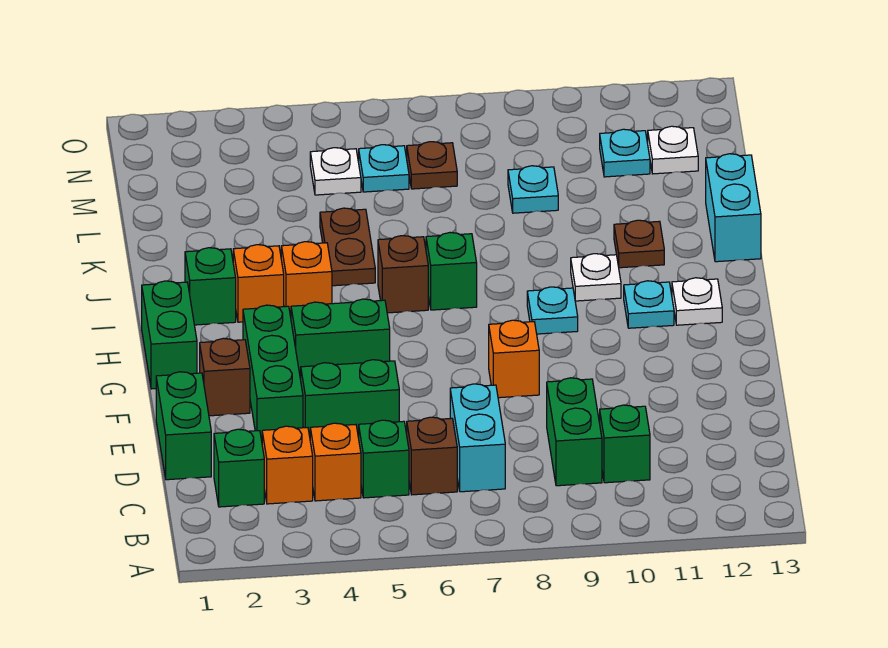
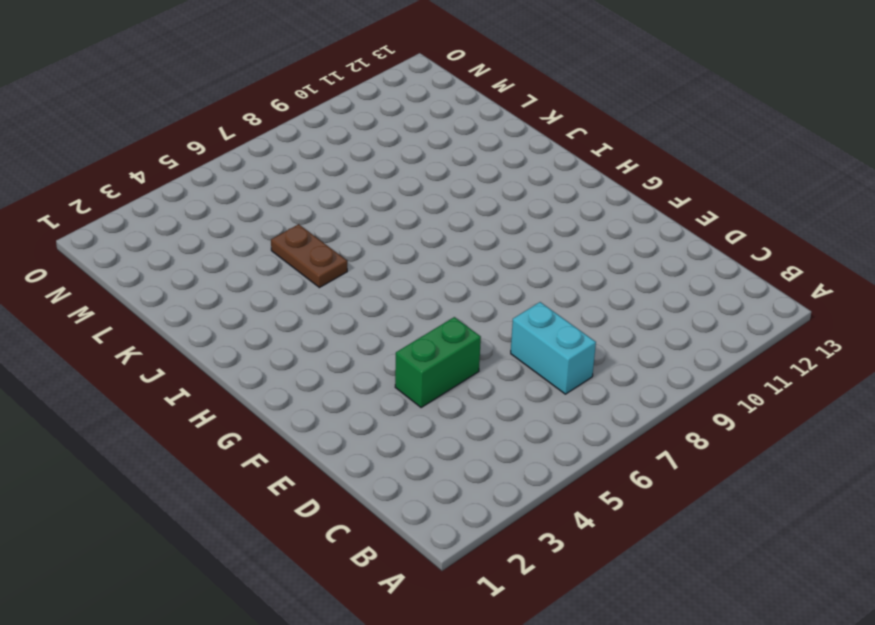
none -> green brick C2 level 1
none -> orange brick C3 level 1
none -> orange brick C4 level 1
none -> green brick C5 level 1

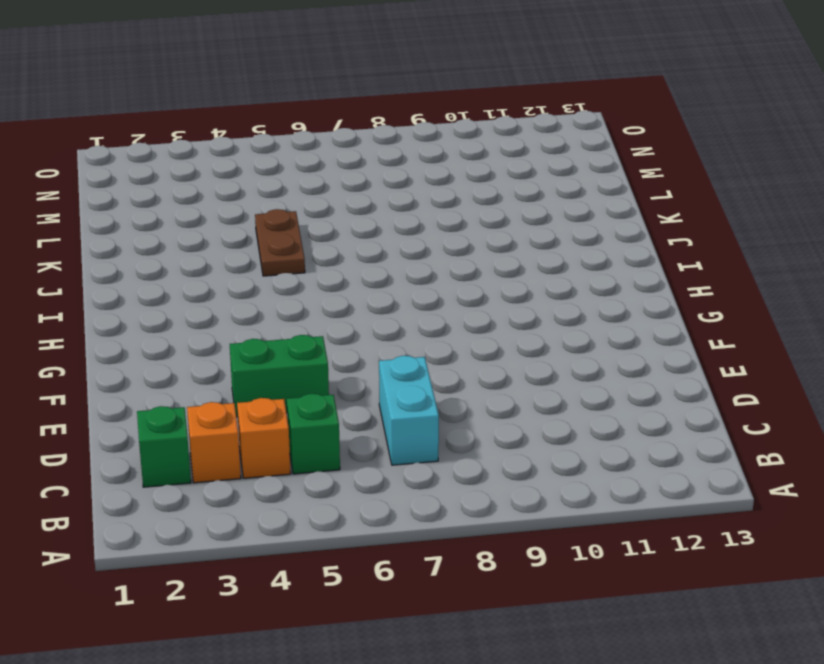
none -> brown brick C6 level 1
none -> green brick C9:D9 level 1
none -> green brick C10 level 1
none -> green brick D1:E1 level 1

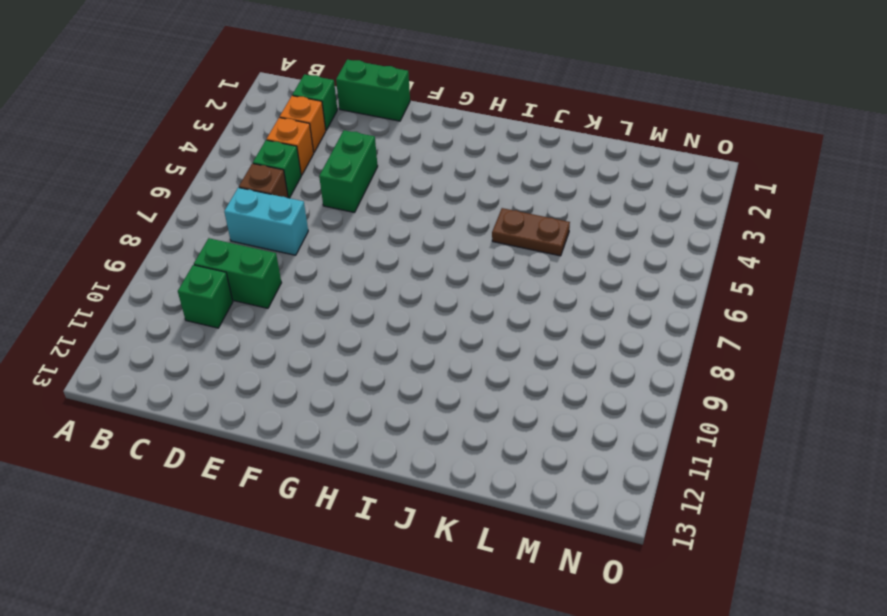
none -> green brick E3:G3 level 1
none -> brown brick F2 level 1
none -> orange brick F8 level 1
none -> green brick G1:H1 level 1

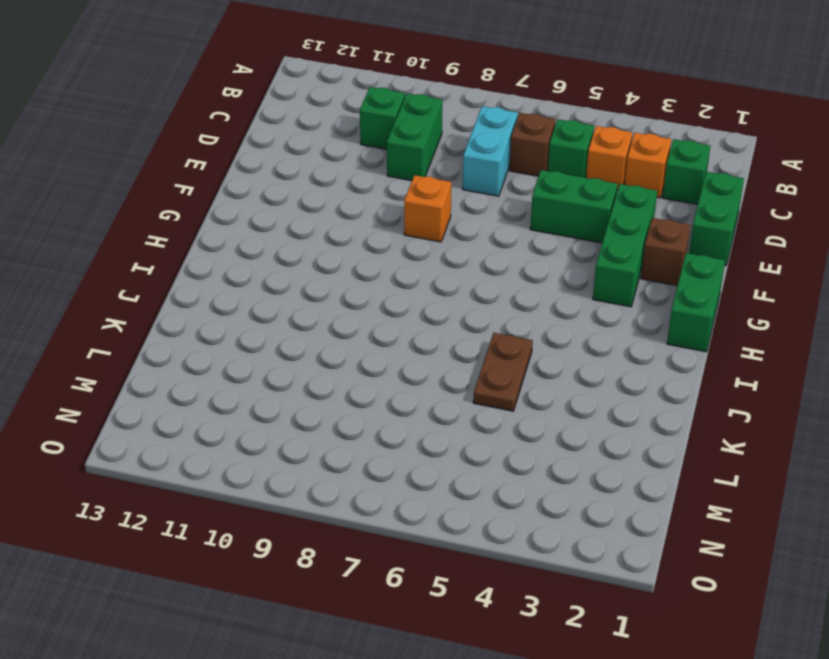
none -> green brick G4:G5 level 1
none -> cyan plate H9 level 1
none -> cyan plate H11 level 1
none -> white plate H12 level 1

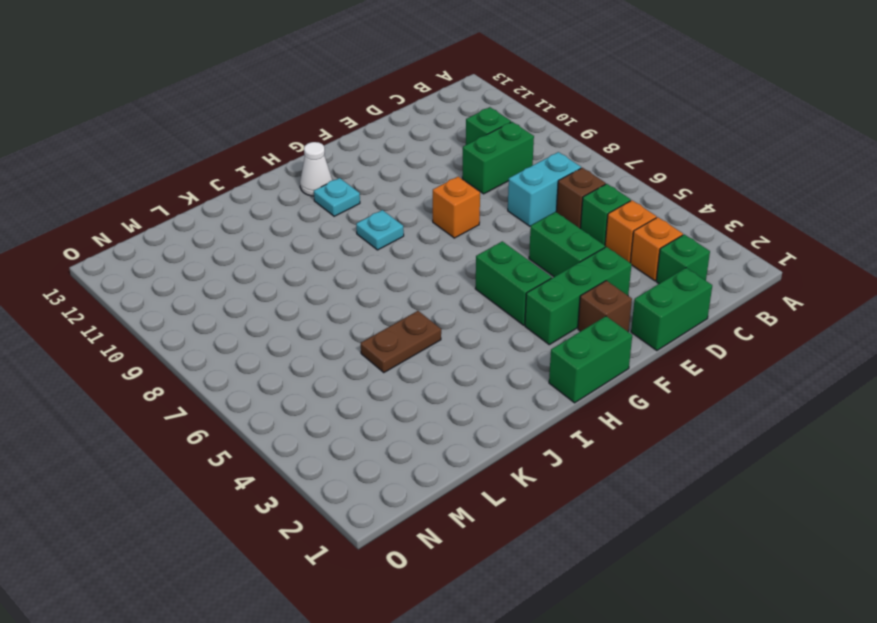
white cone H12 level 1 -> white plate H12 level 1
none -> green brick I2 level 1
none -> orange brick I3 level 1
none -> orange brick I4 level 1
none -> brown brick I6 level 1

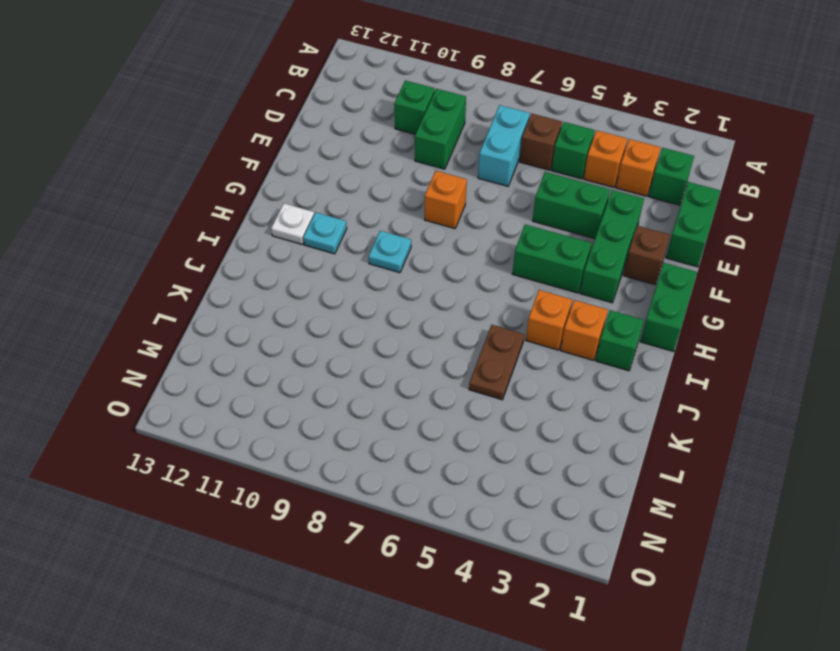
none -> brown brick I6 level 1
none -> green brick I7 level 1
none -> white plate I10 level 1
none -> brown plate J11 level 1

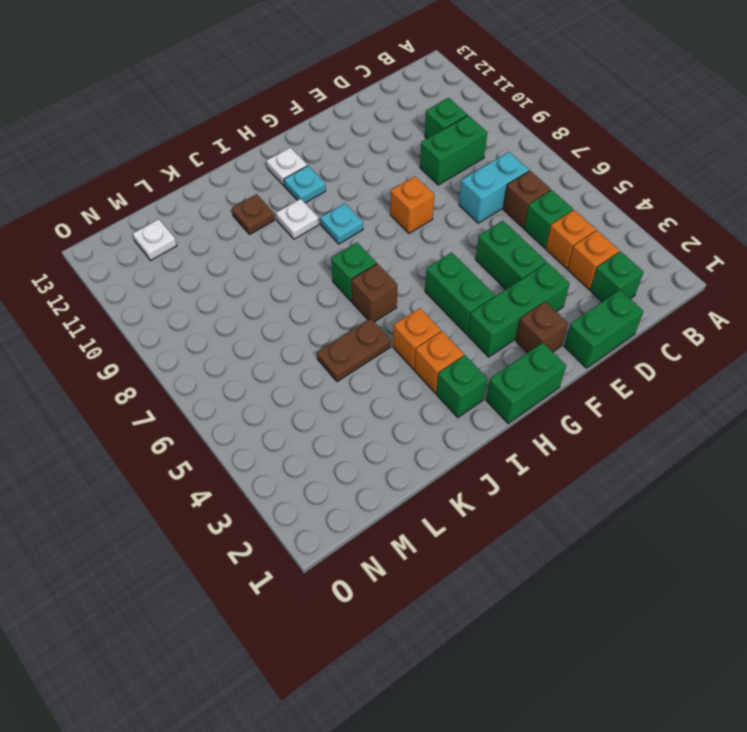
none -> cyan brick J13:K13 level 1
none -> cyan plate L9 level 1
none -> white plate M5 level 1
none -> cyan plate M6 level 1

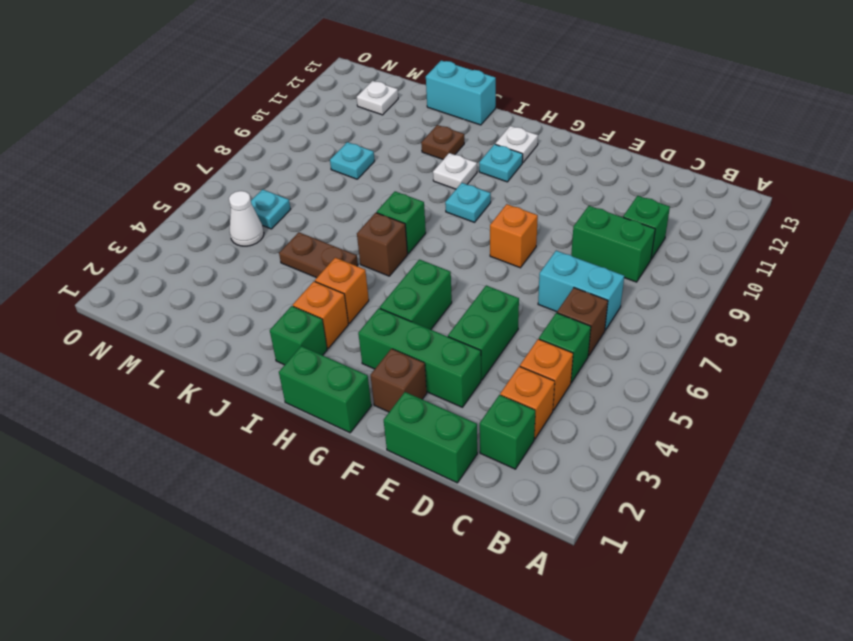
white cone M5 level 1 -> white plate M5 level 1
none -> brown plate M7 level 1
none -> cyan plate M11 level 1

